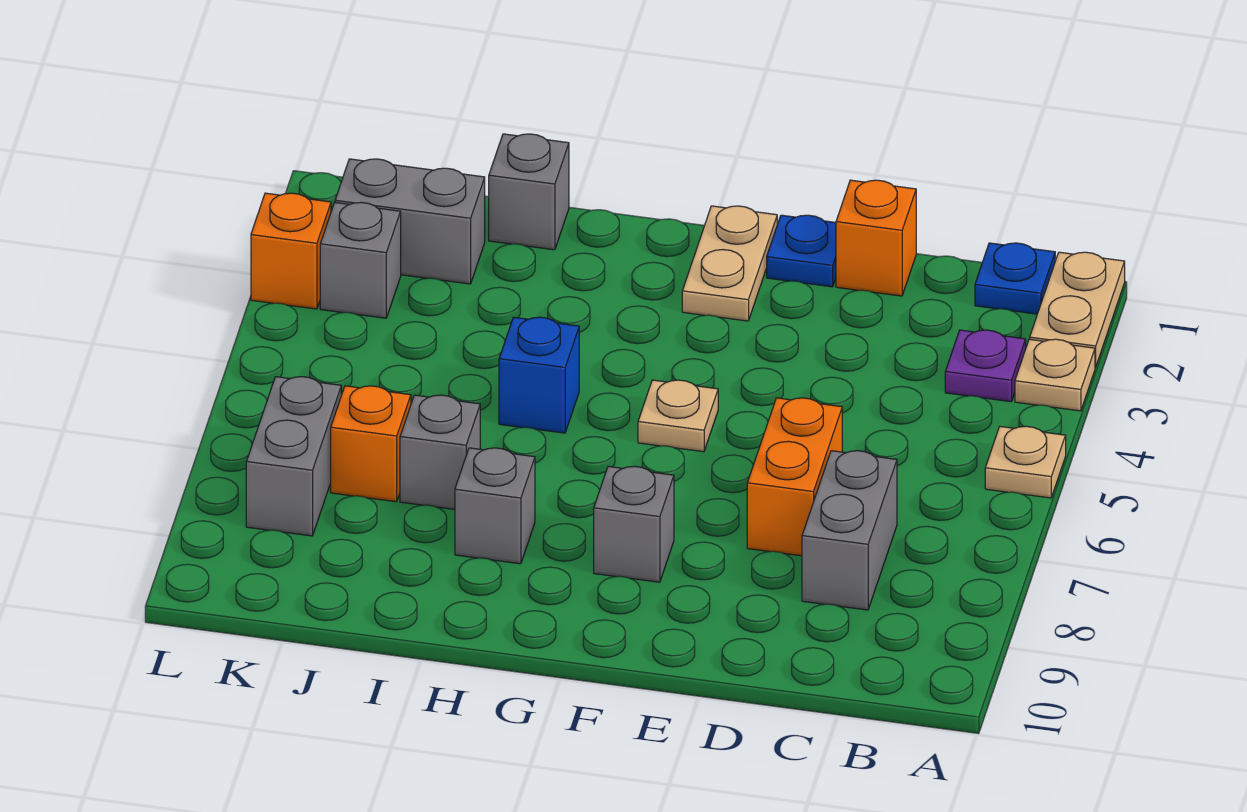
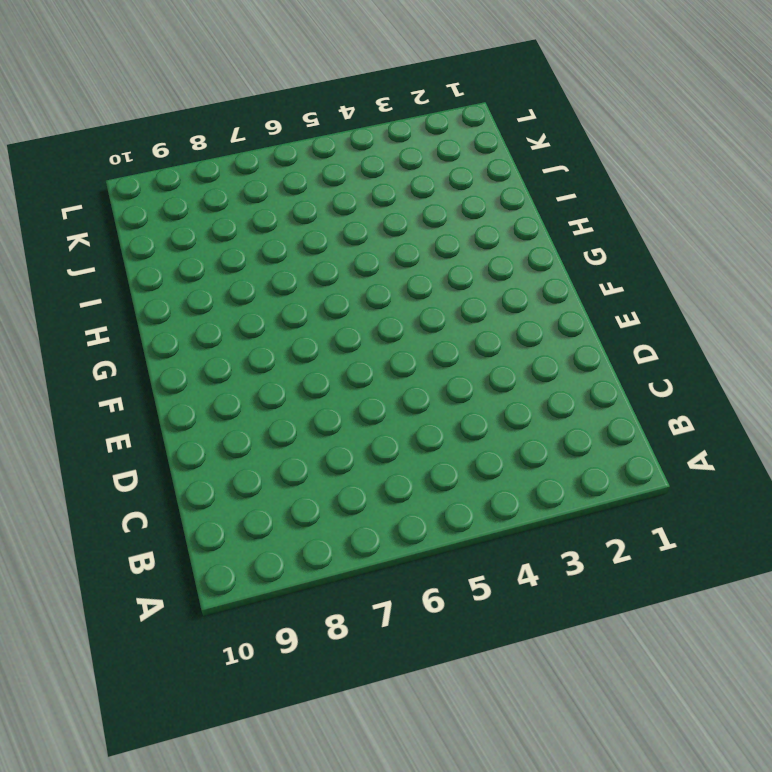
none -> tan plate A1:A2 level 1
none -> tan plate A3 level 1
none -> tan plate A5 level 1

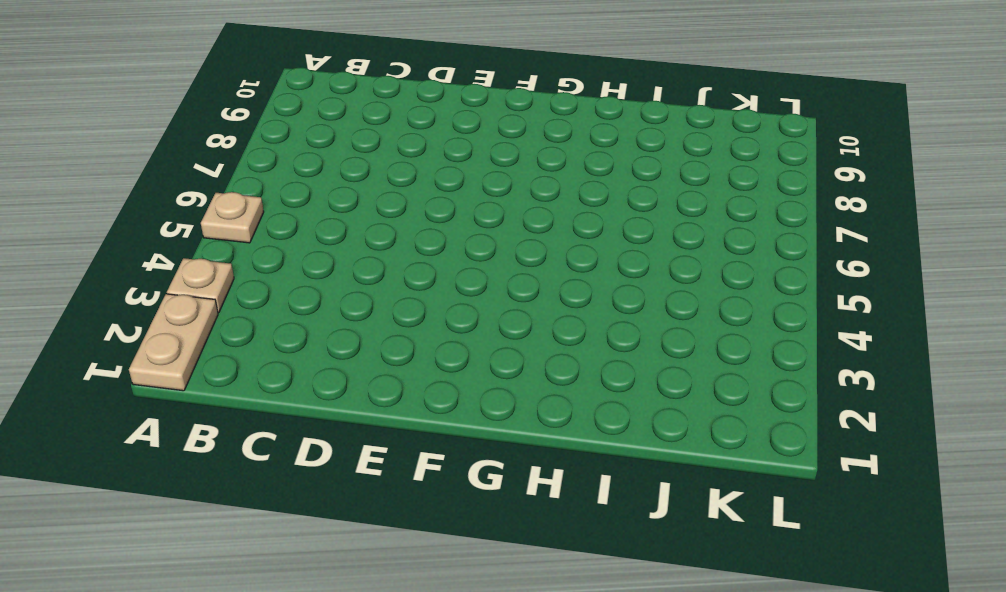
none -> blue plate B1 level 1
none -> purple plate B3 level 1
none -> grey brick C7:C8 level 1

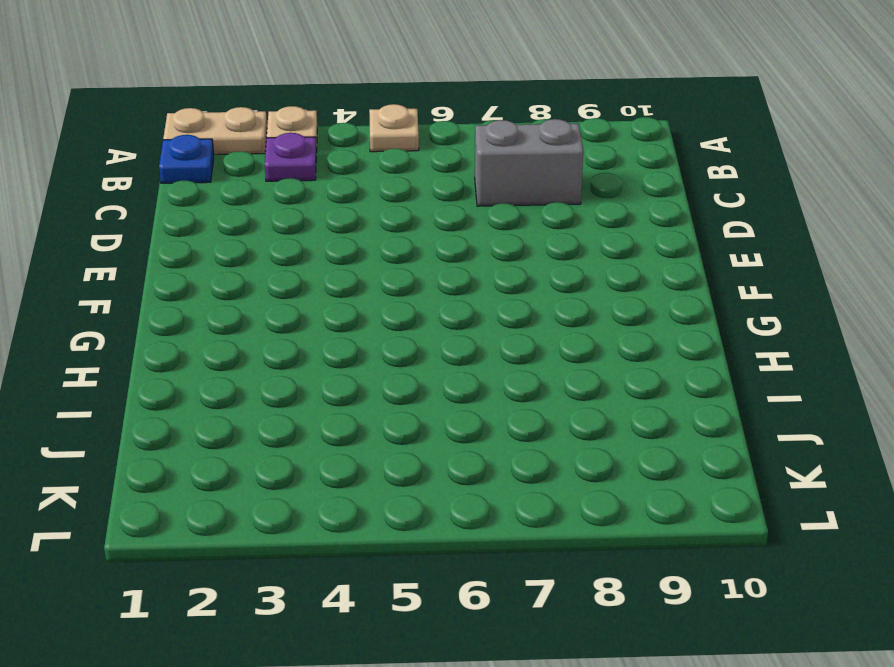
none -> orange brick D1 level 1
none -> orange brick D6:D7 level 1
none -> blue plate E1 level 1

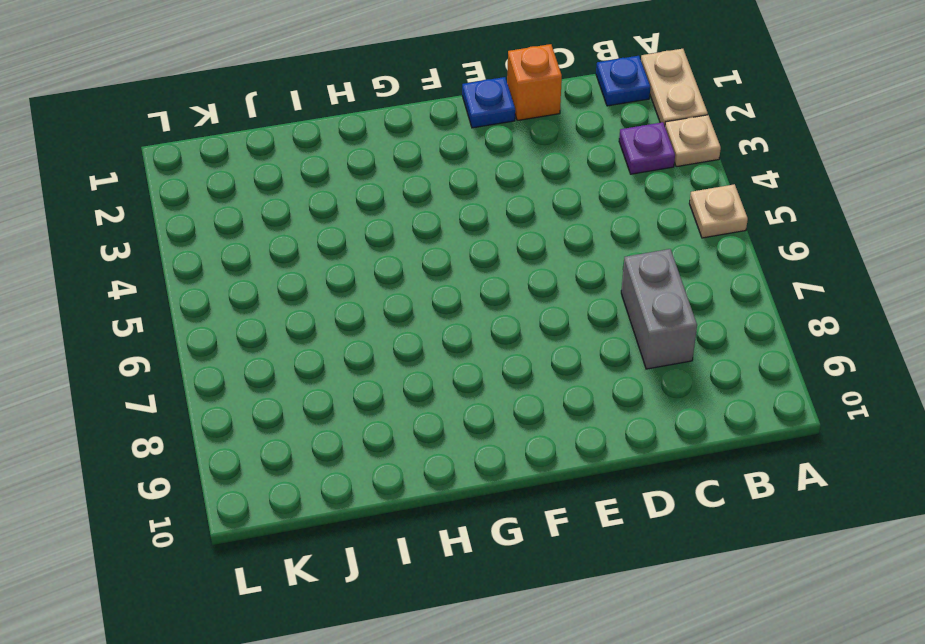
none -> orange brick D6:D7 level 1
none -> tan plate F1:F2 level 1
none -> tan plate F5 level 1

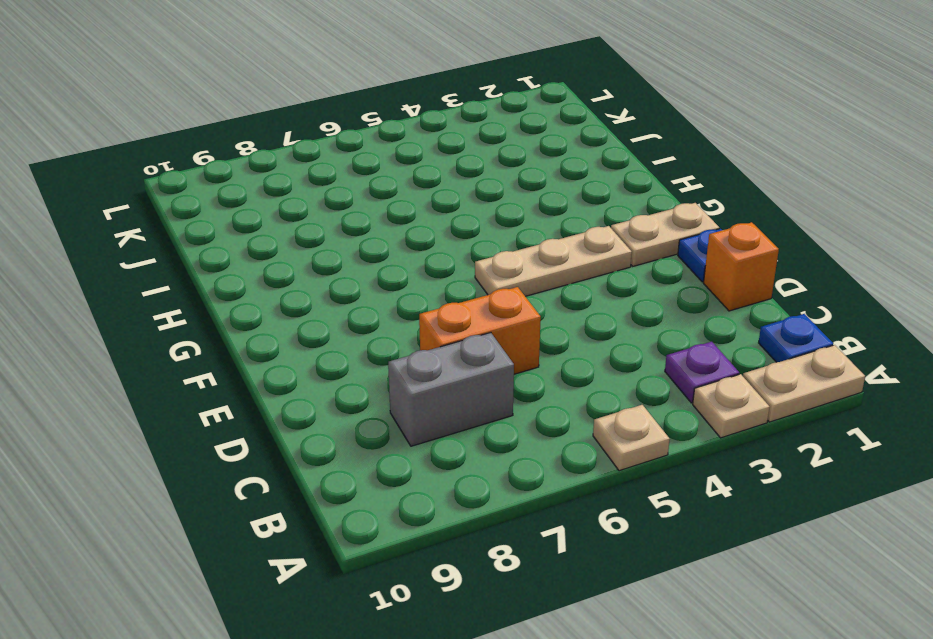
tan plate F3:F5 level 1 -> tan plate F5 level 1
none -> grey brick F8 level 1
none -> blue brick H5 level 1
none -> grey brick H8 level 1

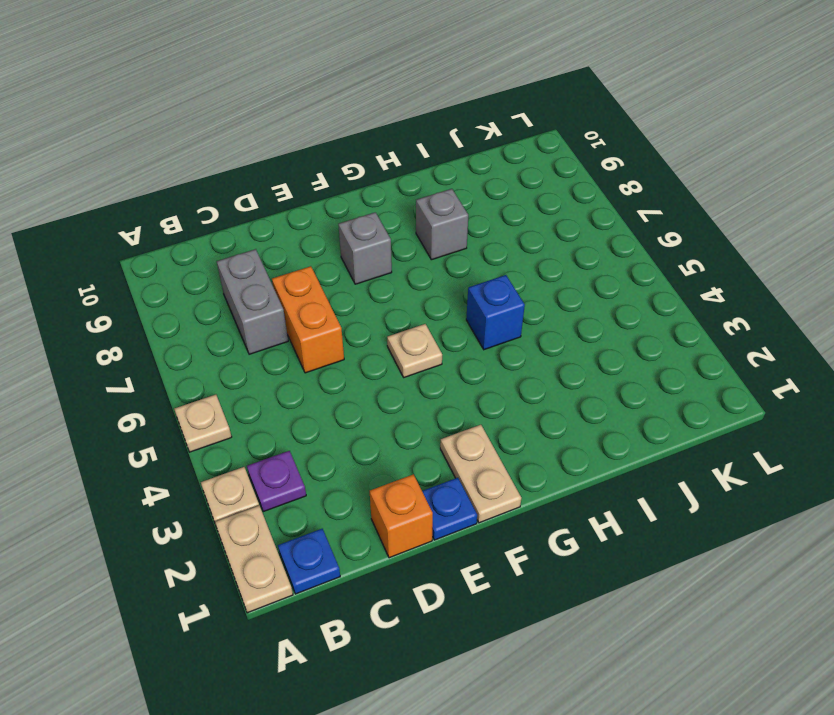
none -> grey brick I1 level 1
none -> grey brick I7 level 1
none -> grey brick J2:K2 level 1

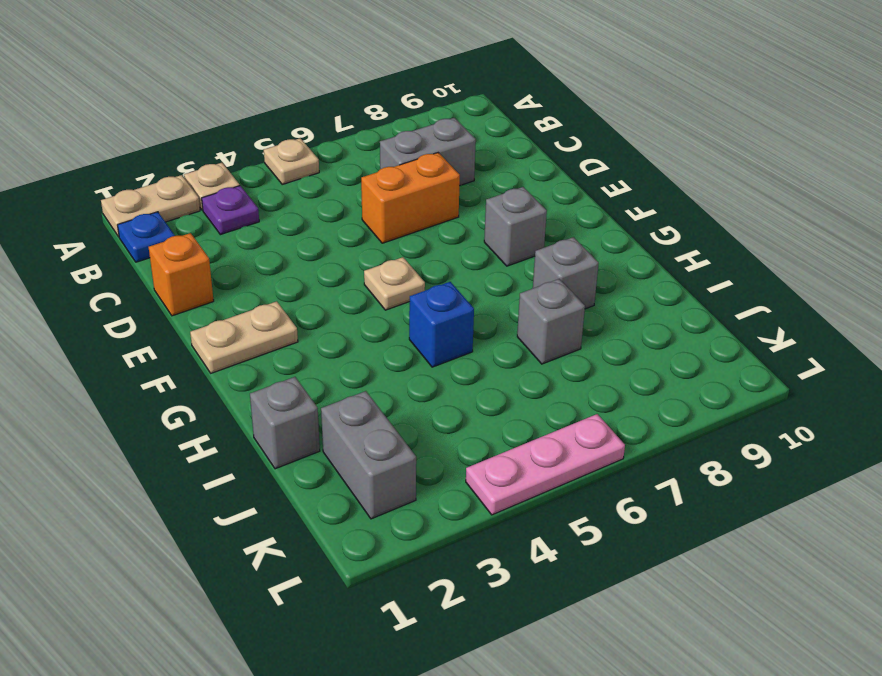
pink plate L4:L6 level 1 -> none
none -> blue plate E1 level 1
none -> orange brick J7 level 1
none -> grey brick K3 level 1

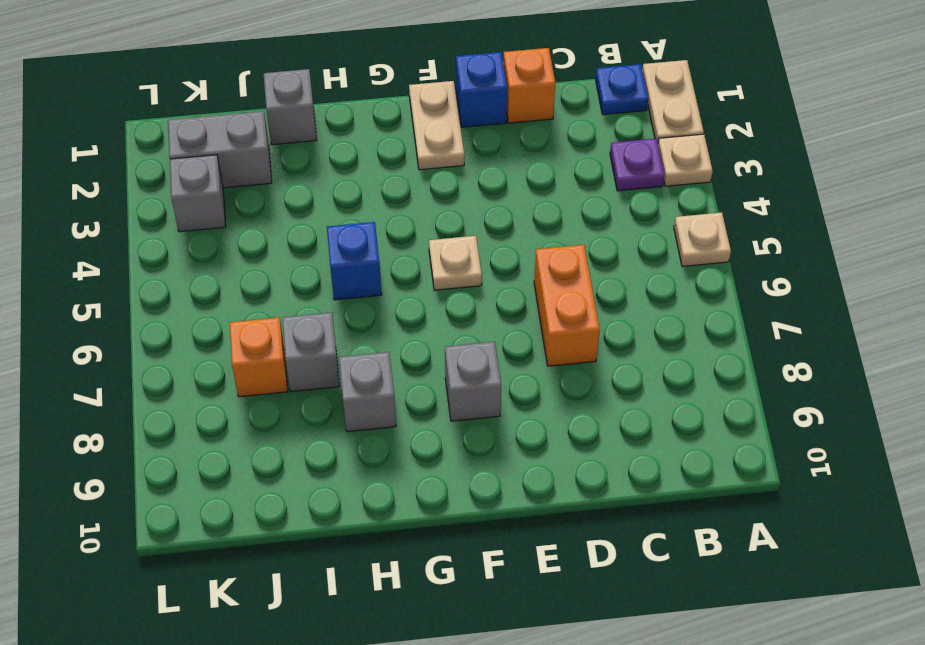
blue brick E1 level 1 -> blue plate E1 level 1
none -> grey brick C7:C8 level 1
none -> grey brick K7:K8 level 1
none -> orange brick L3 level 1

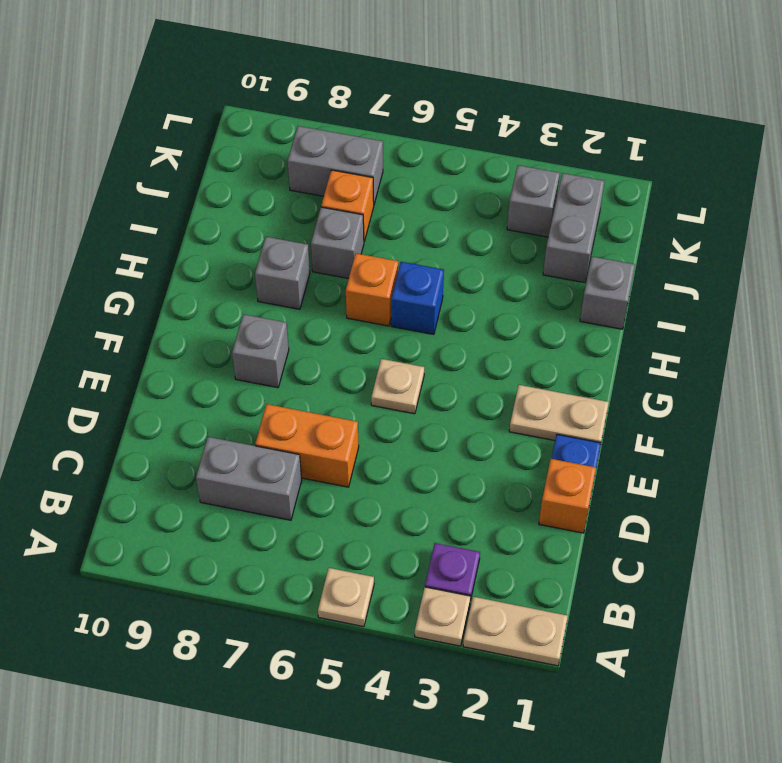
orange brick H6 level 1 -> orange brick L3 level 1
none -> blue plate B1 level 1

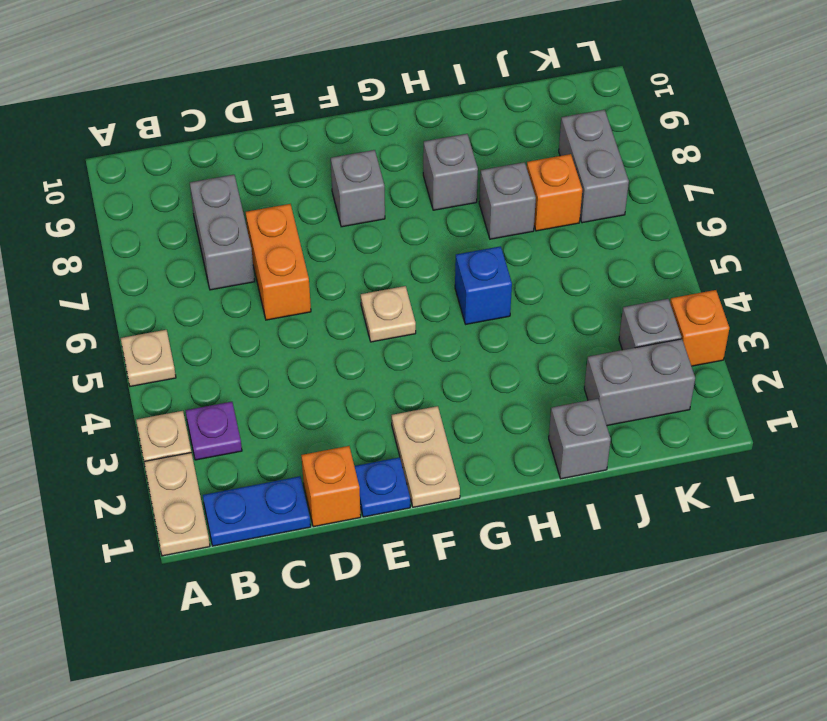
blue plate B1:C1 level 1 -> blue plate B1 level 1

